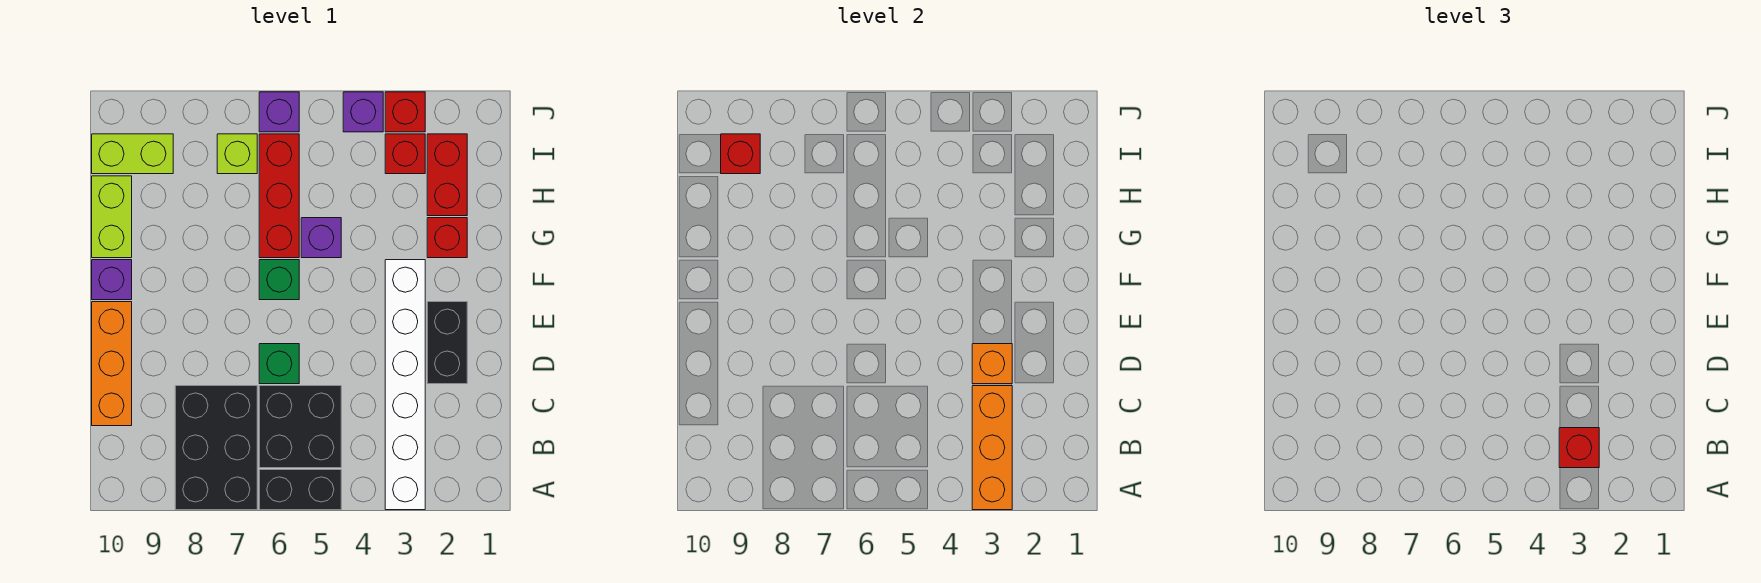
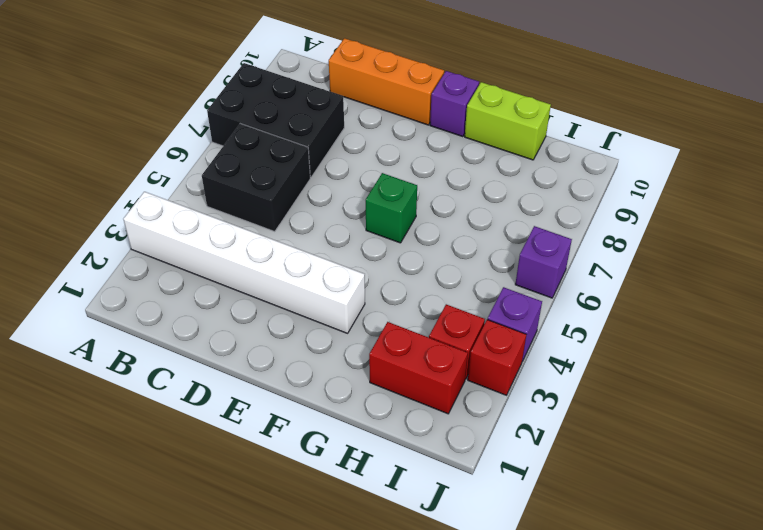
none -> black brick A5:A6 level 1
none -> black brick D2:E2 level 1
none -> green brick D6 level 1

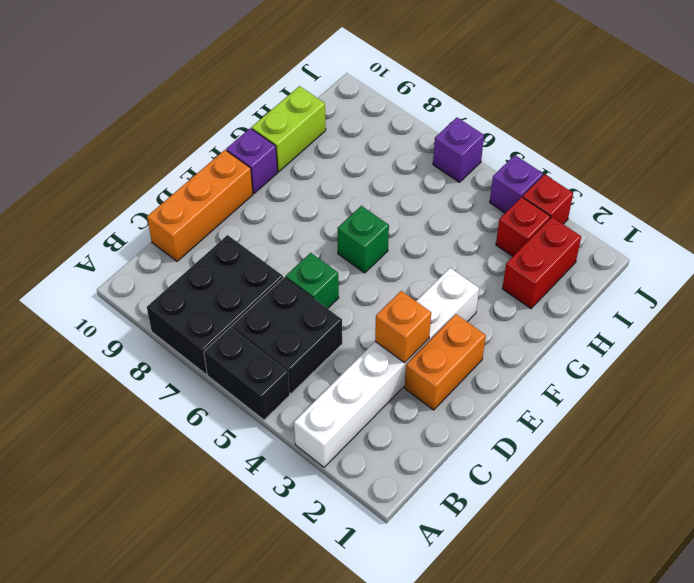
orange brick D2:E2 level 1 -> black brick D2:E2 level 1
none -> red brick G2 level 1
none -> purple brick G5 level 1
none -> red brick G6:I6 level 1

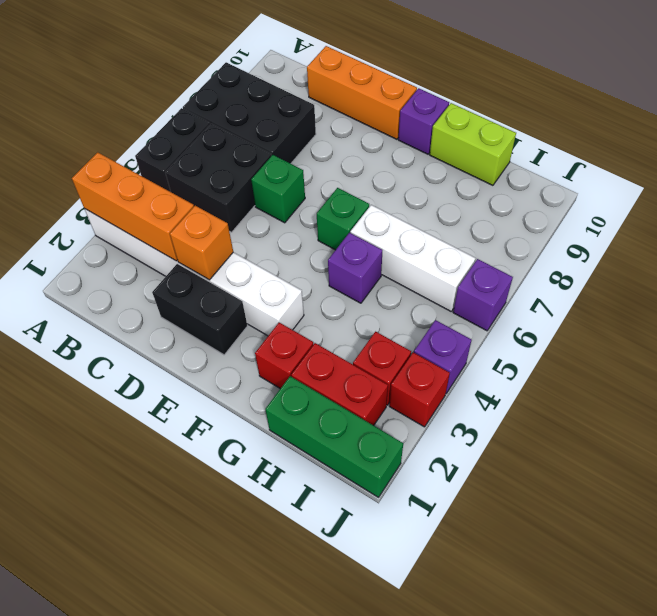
white brick G6:I6 level 1 -> red brick G6:I6 level 1
green brick H1:J1 level 1 -> none
none -> lime brick I7 level 1
none -> lime brick I9:I10 level 1
none -> red brick I9 level 2

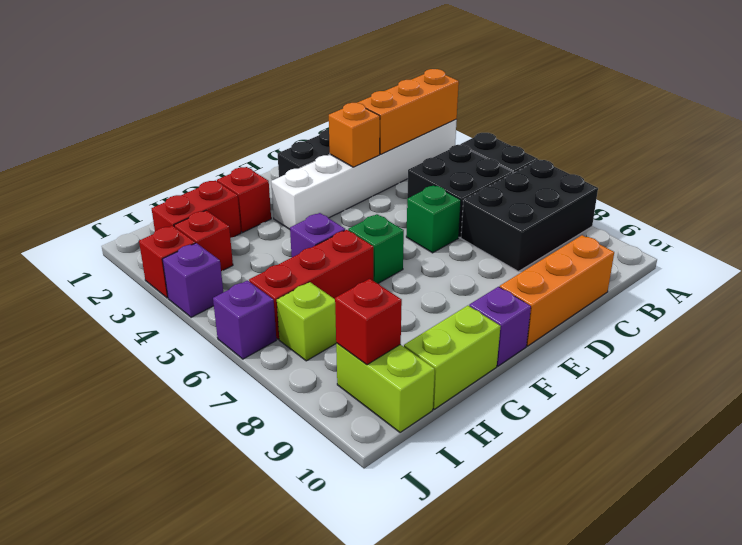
none -> red brick B3 level 3

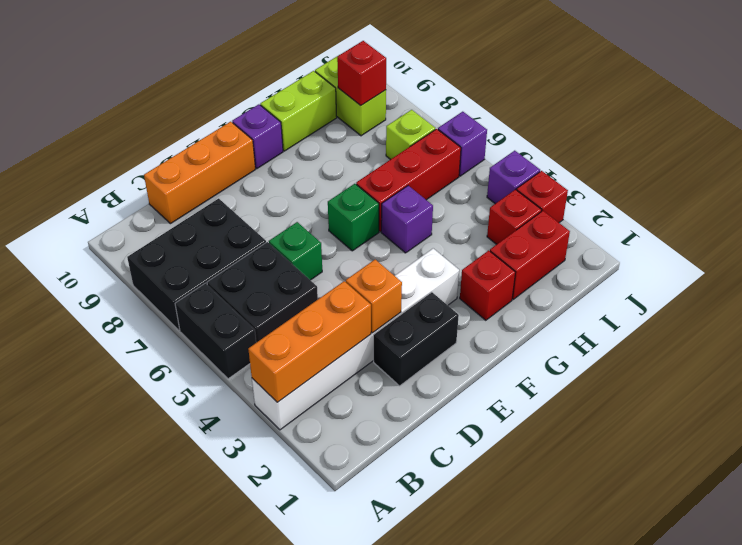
none -> red brick B3 level 3

